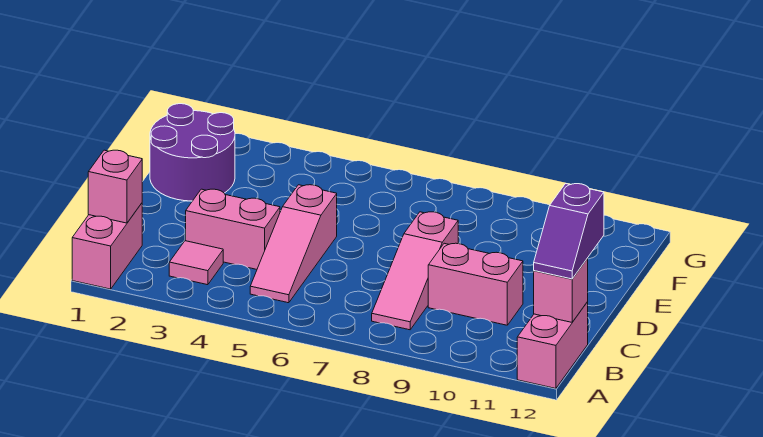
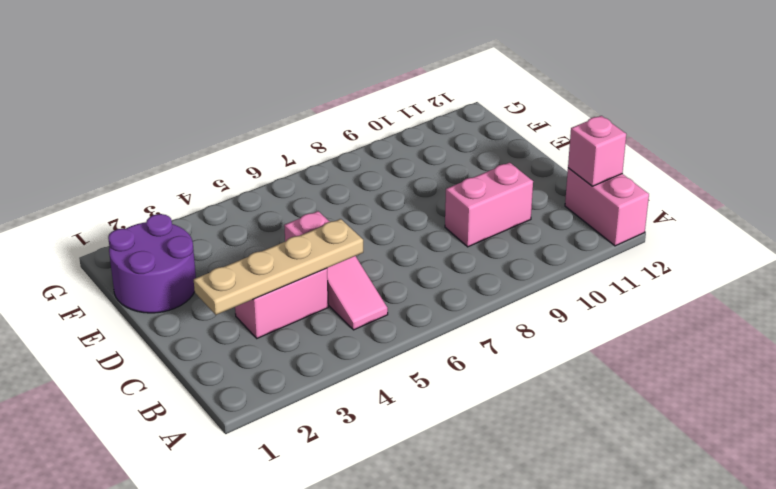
tan plate C2:C5 level 2 -> none
none -> pink brick A1:B1 level 1
none -> pink tile B3 level 1

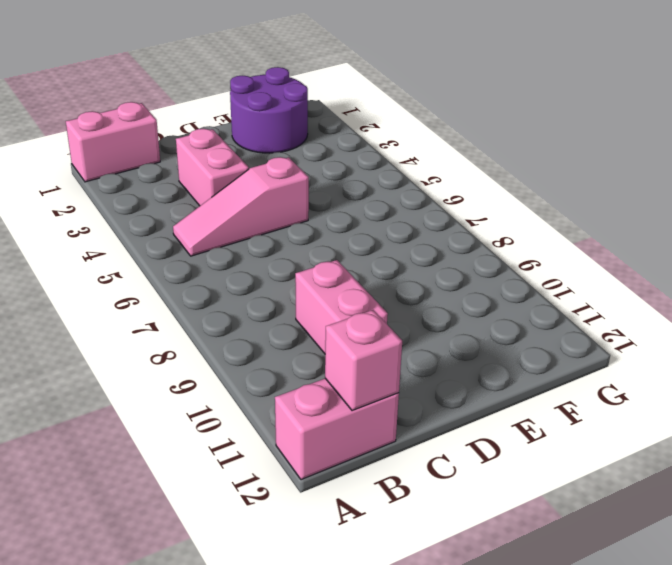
none -> pink tile B3 level 1
none -> pink slope B8:D8 level 1 top D

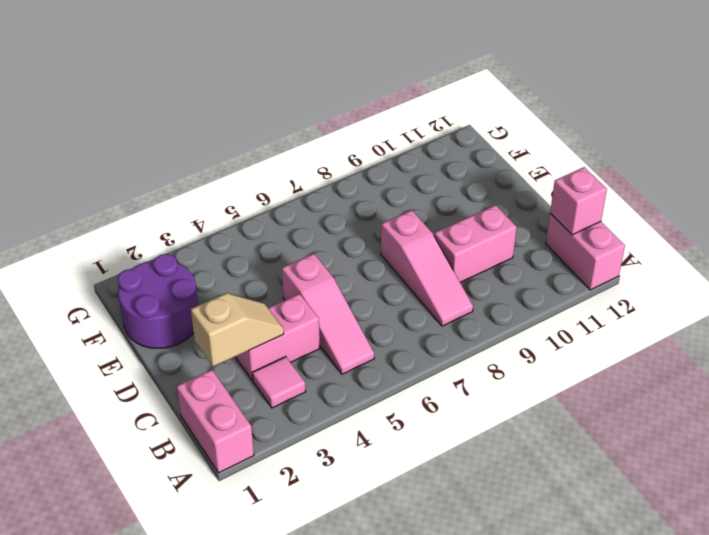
tan slope C2:C3 level 2 top 2 -> none
none -> pink brick B1 level 2
none -> purple slope B12:C12 level 3 top C

